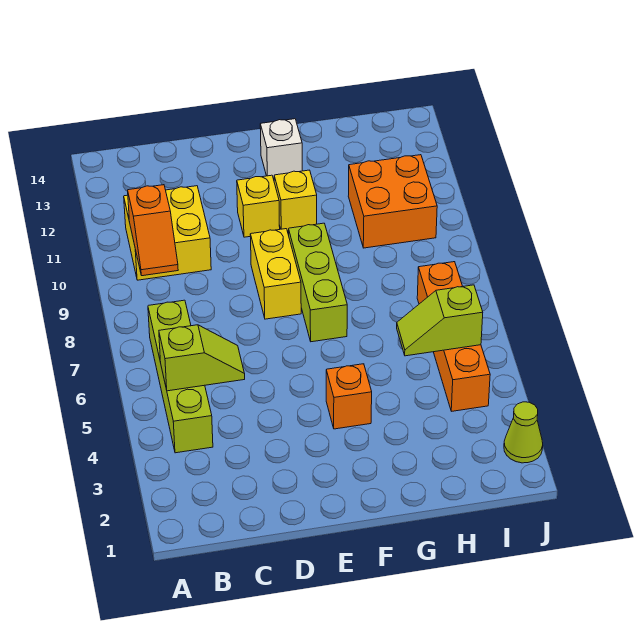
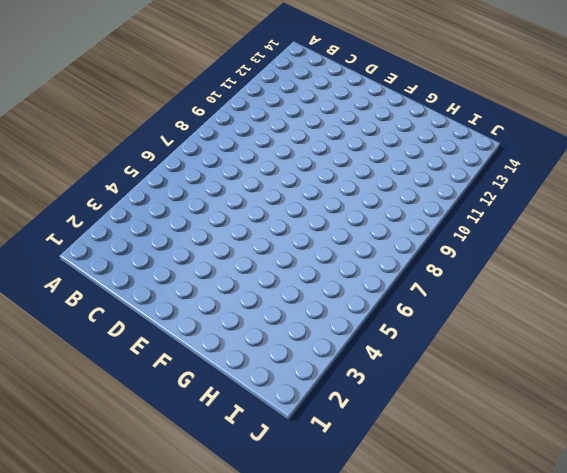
none -> lime brick B4:B7 level 1
none -> yellow brick B10:C11 level 1
none -> yellow brick E8:E9 level 1

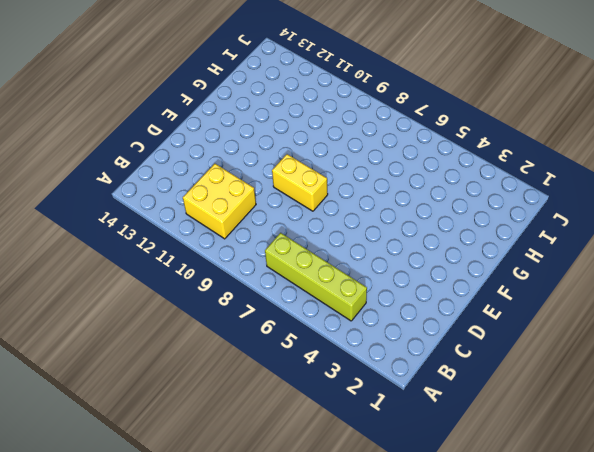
none -> yellow brick E11 level 1
none -> orange brick F4 level 1
none -> lime brick F7:F9 level 1

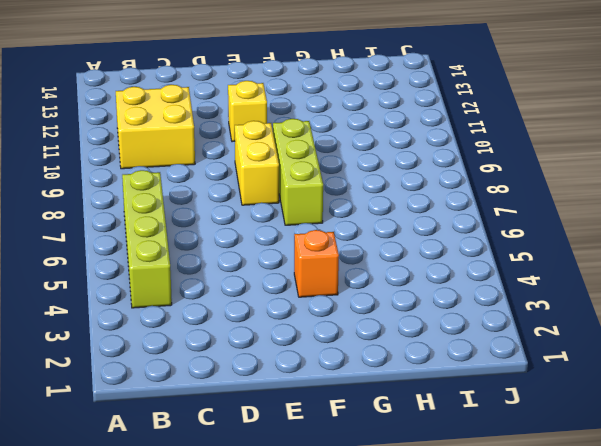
none -> yellow brick F11 level 1
none -> white brick F13 level 1
none -> orange brick H10:I11 level 1

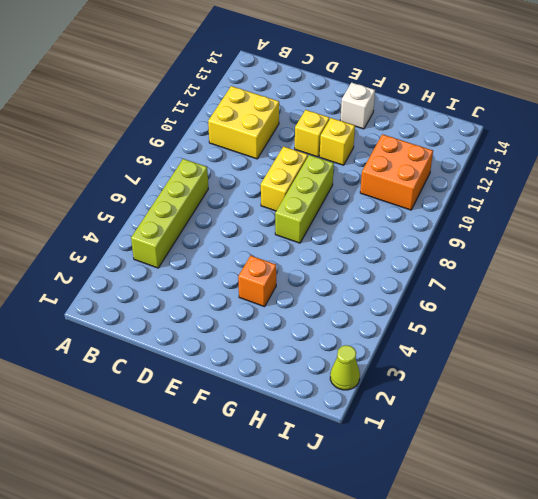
none -> orange brick I4:I7 level 1
none -> lime slope B5:C5 level 2 top B
none -> orange slope B9:B10 level 2 top 10

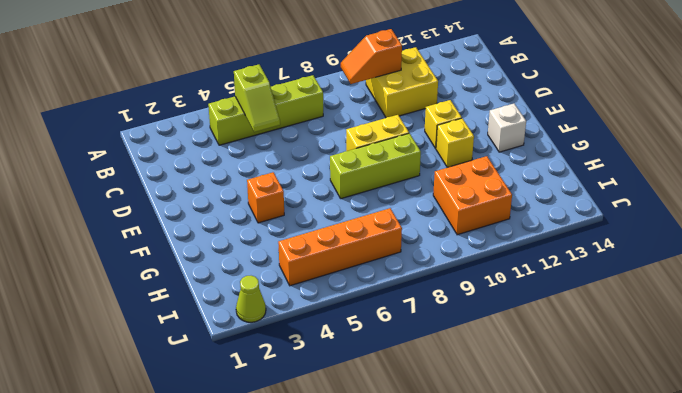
none -> lime slope H5:I5 level 2 top I

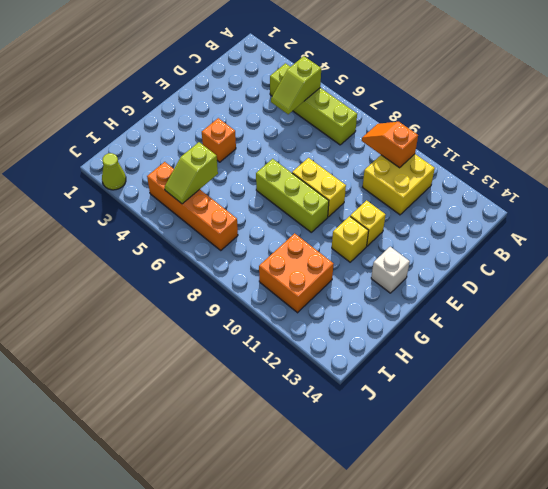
lime slope H5:I5 level 2 top H -> lime slope H5:I5 level 2 top I

